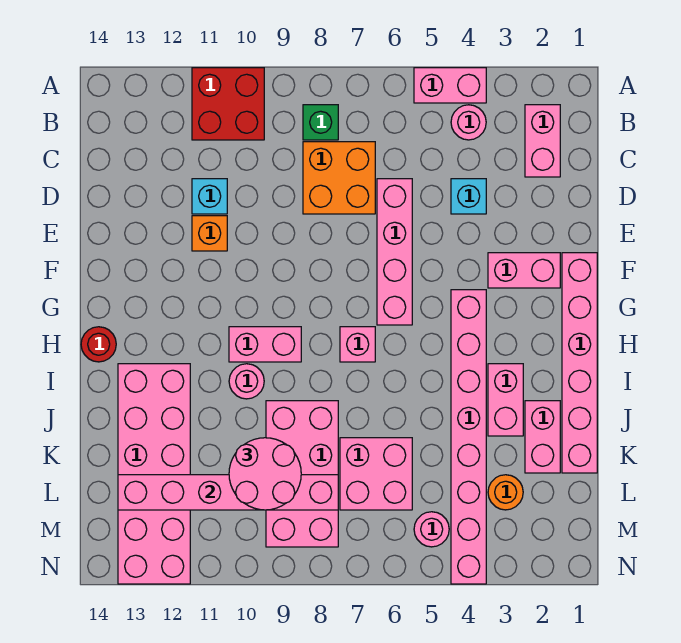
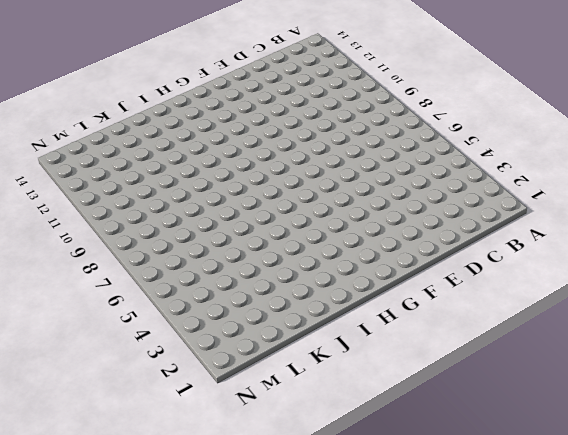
none -> pink brick A4:A5 level 1
none -> red brick A10:B11 level 1
none -> pink brick B2:C2 level 1

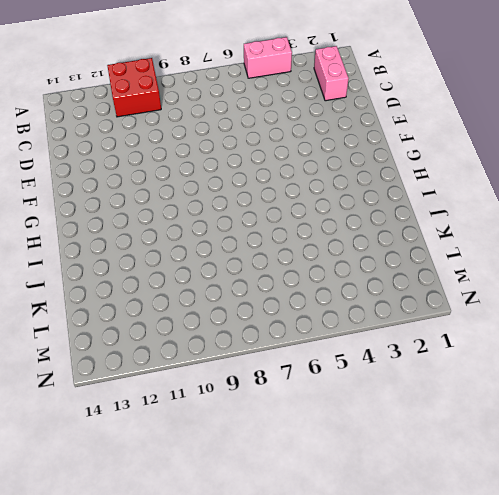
none -> pink round brick B4 level 1
none -> green brick B8 level 1
none -> orange brick C7:D8 level 1

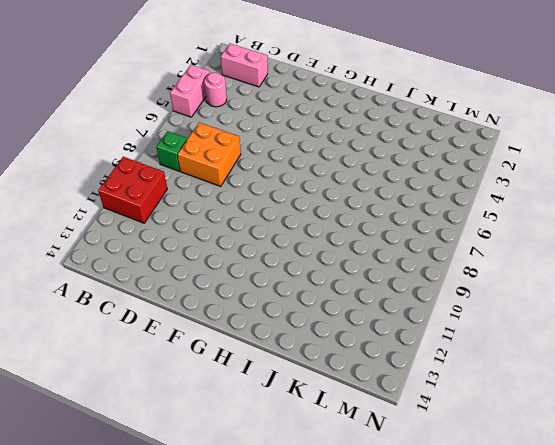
none -> cyan brick D4 level 1
none -> pink brick D6:G6 level 1
none -> cyan brick D11 level 1

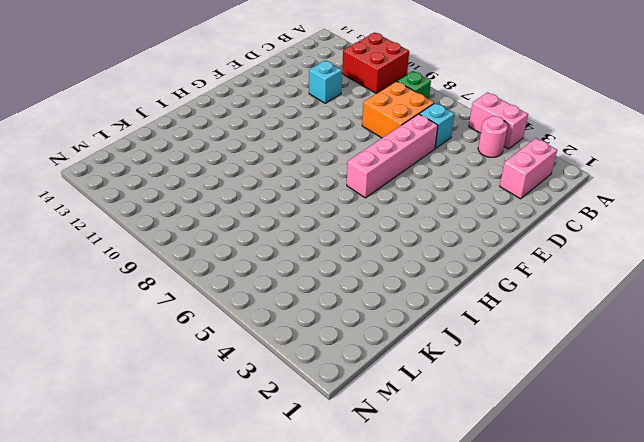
cyan brick C6 level 1 -> cyan brick D4 level 1
none -> orange brick E11 level 1
none -> pink brick F1:K1 level 1
none -> pink brick F2:F3 level 1

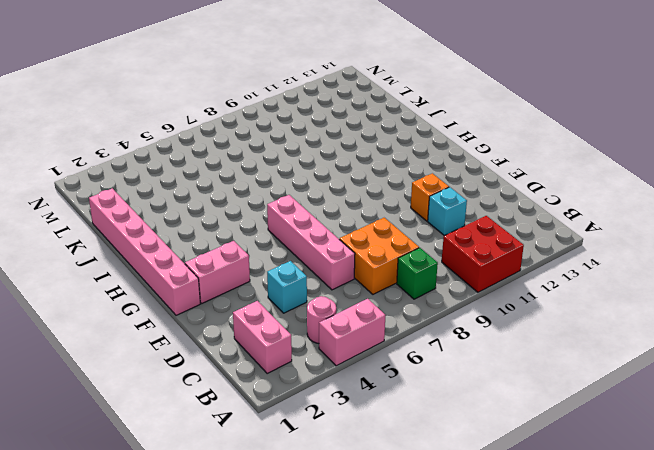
none -> pink brick G4:N4 level 1
none -> pink brick H7 level 1
none -> pink brick H9:H10 level 1

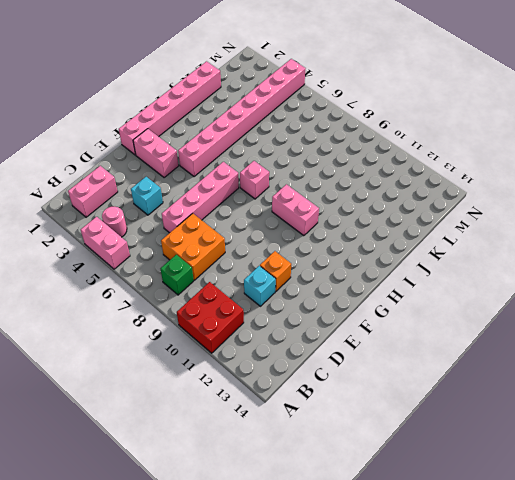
none -> red round brick H14 level 1
none -> pink brick I3:J3 level 1
none -> pink round brick I10 level 1

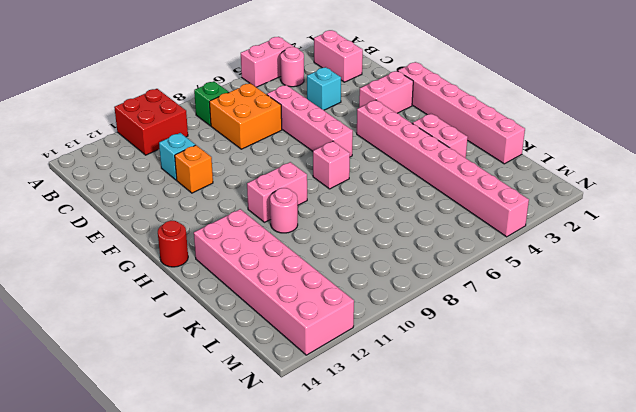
none -> pink brick J2:K2 level 1
none -> pink brick J8:M9 level 1
none -> pink brick K6:L7 level 1

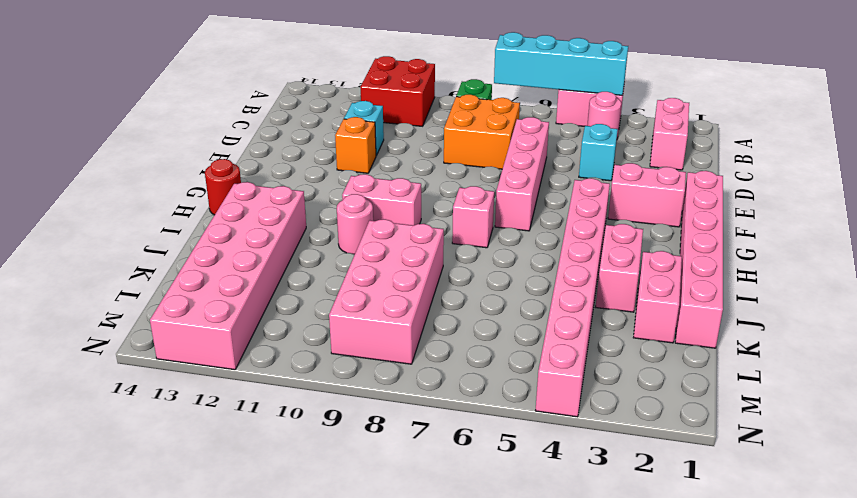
cyan brick A4:A7 level 2 -> none
none -> pink brick K6:L7 level 1
none -> orange round brick L3 level 1
none -> pink round brick M5 level 1

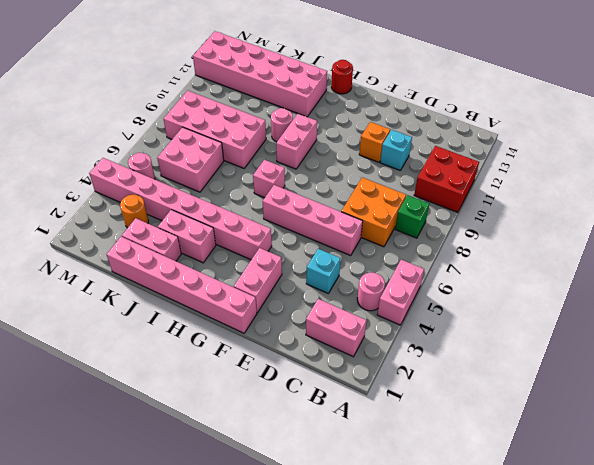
none -> pink brick L8:L13 level 2
none -> pink round brick K9:L10 level 3

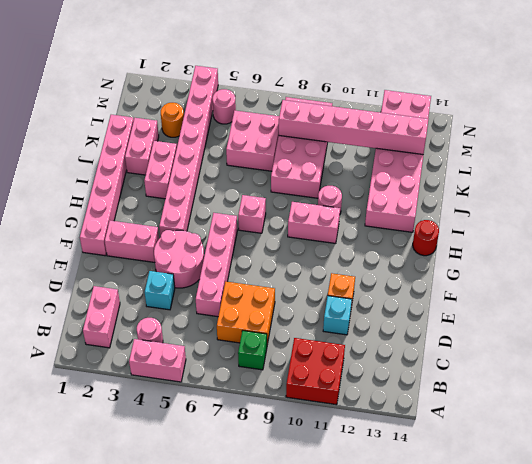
pink round brick E4:F5 level 1 -> pink round brick K9:L10 level 3

